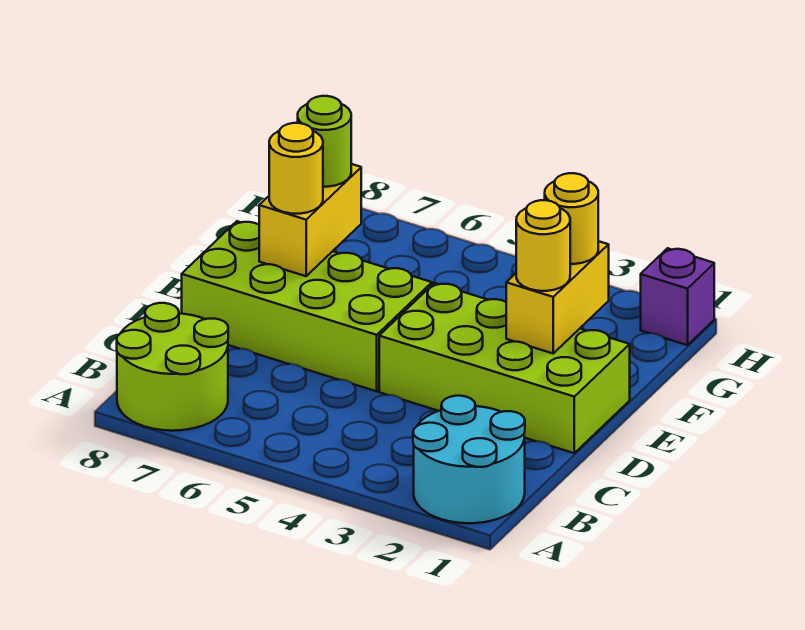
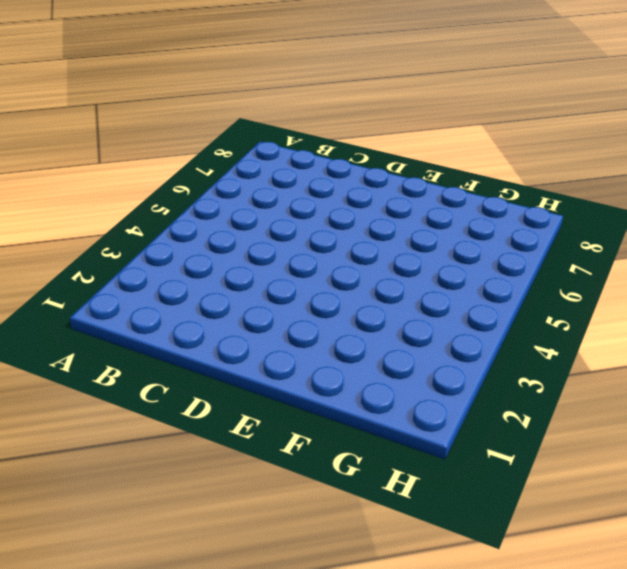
none -> cyan round brick A1:B2 level 1
none -> lime round brick A7:B8 level 1

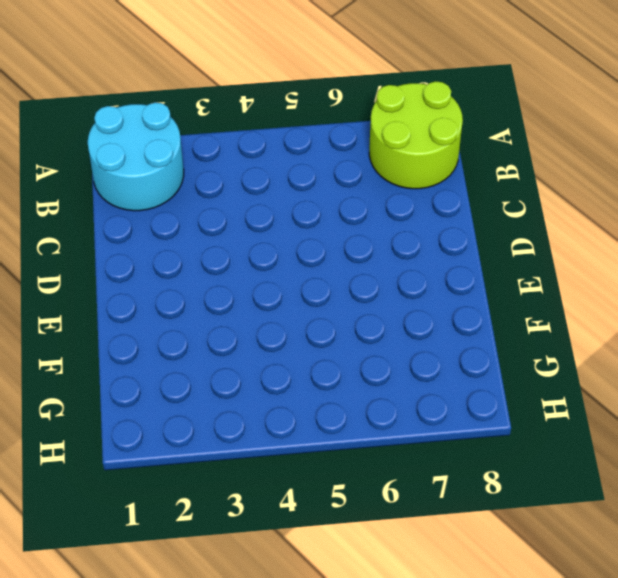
none -> lime brick D1:E4 level 1
none -> lime brick D5:E8 level 1

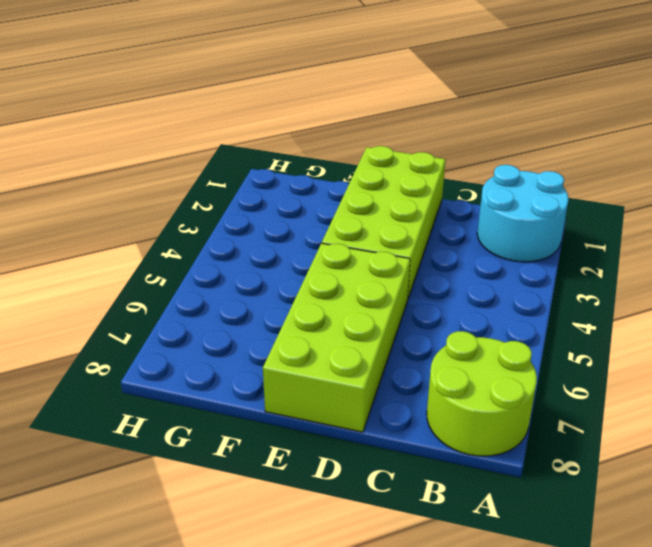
none -> purple brick H1 level 1
none -> yellow brick E2:F2 level 2

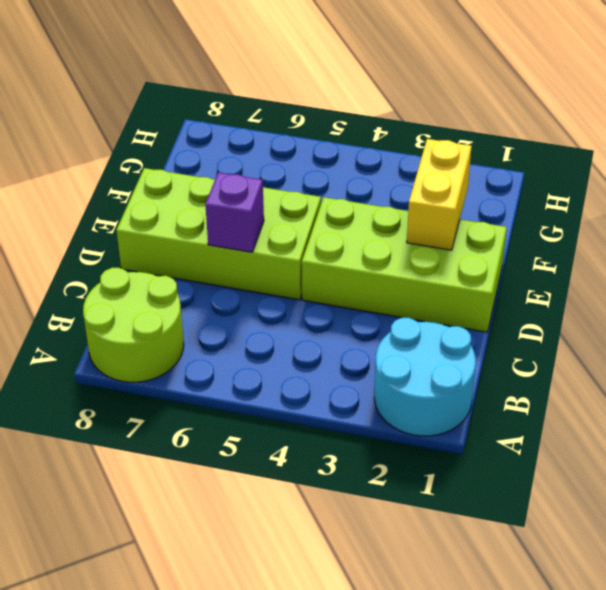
purple brick D6 level 2 -> purple brick H1 level 1
none -> yellow brick E7:F7 level 2
none -> yellow round brick E2 level 3

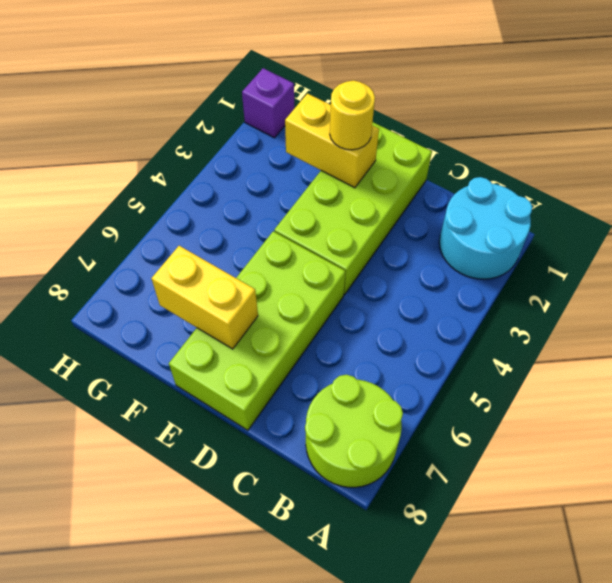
none -> yellow round brick E7 level 3
none -> yellow round brick F2 level 3

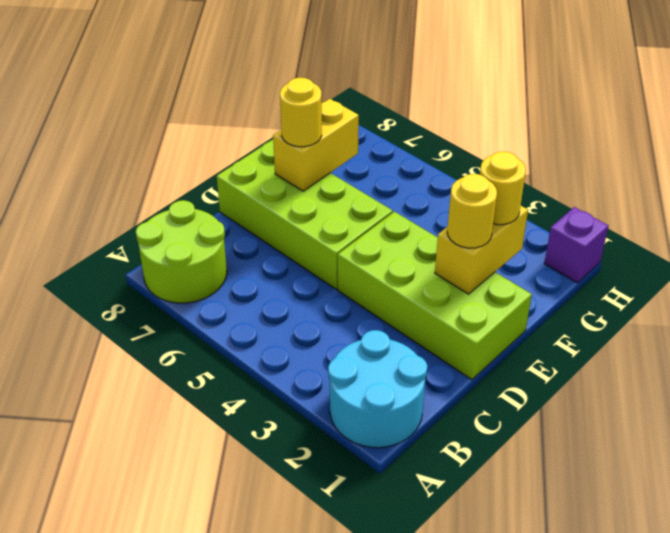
none -> lime round brick F7 level 3

